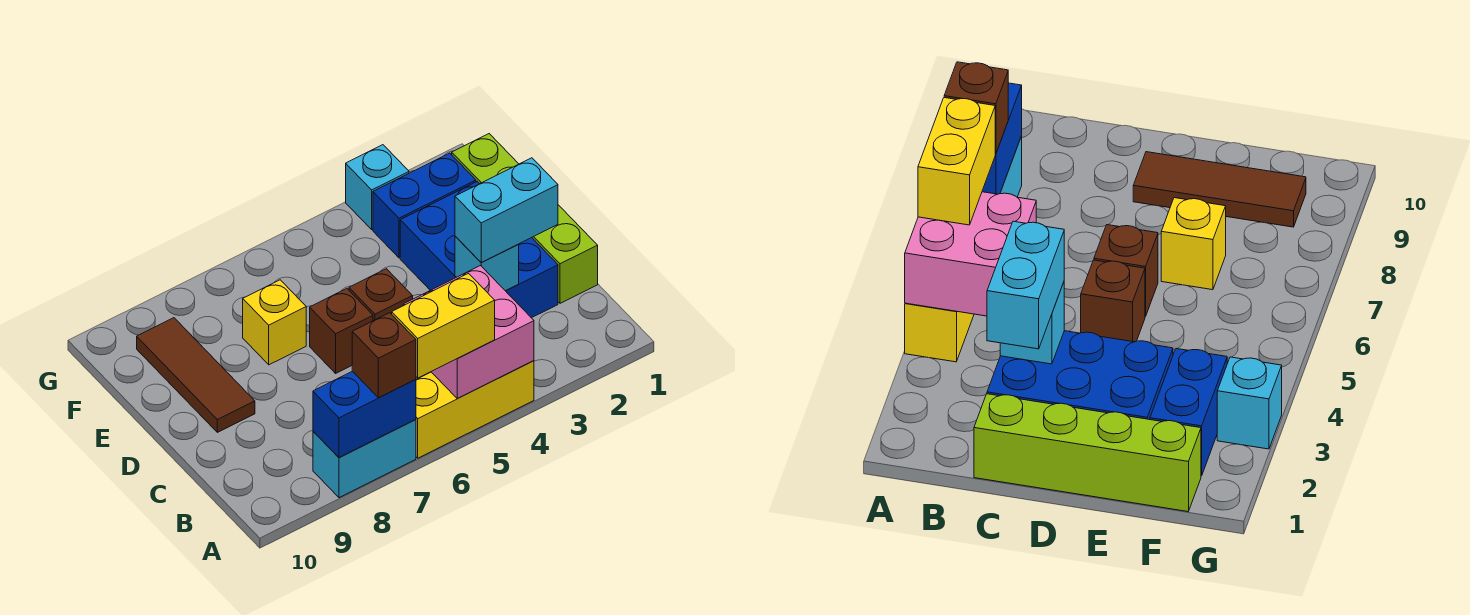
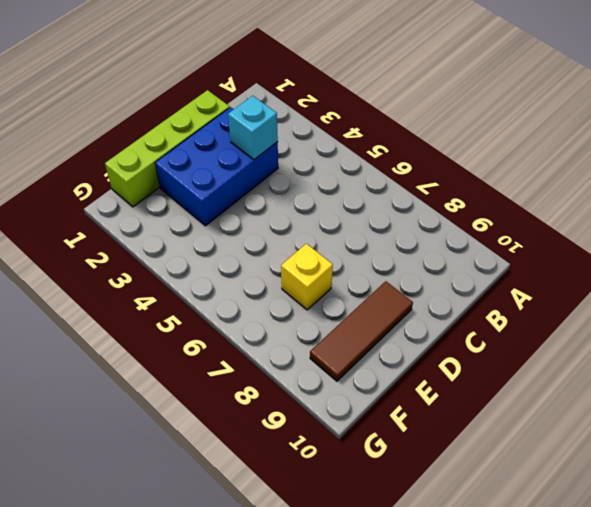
none -> yellow brick A4:A6 level 1
none -> cyan brick A7:A8 level 1
none -> brown brick D5 level 1

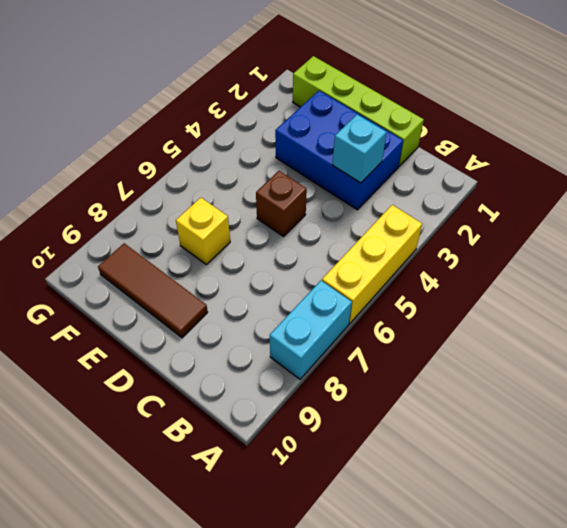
none -> brown brick D6 level 1
none -> blue brick F2:F3 level 1
none -> cyan brick G3 level 1

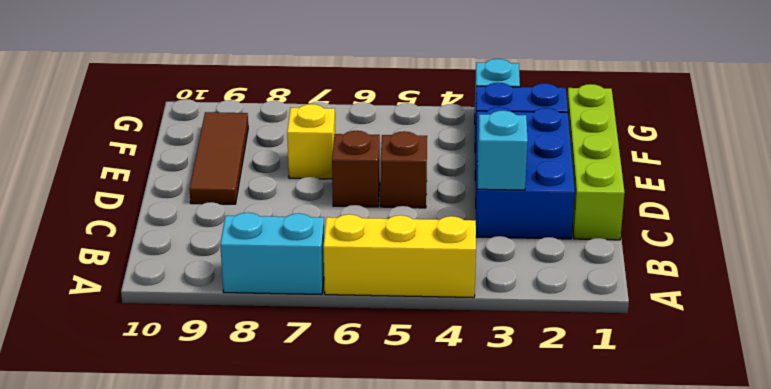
none -> pink brick A4:B5 level 2
none -> blue brick A7:A8 level 2
none -> yellow brick A5:A6 level 3

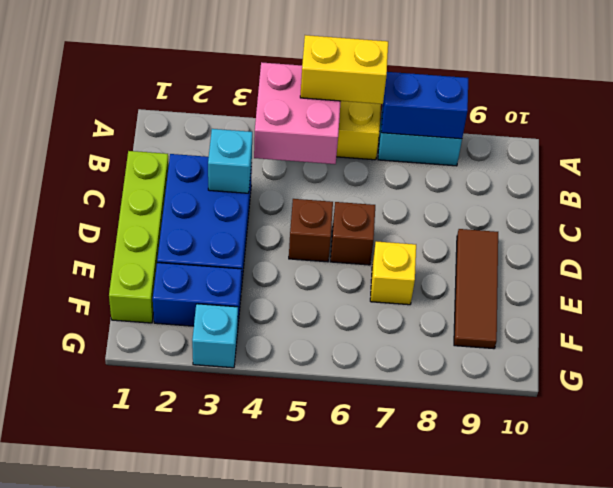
none -> brown brick A7 level 3
none -> cyan brick C2:C3 level 3

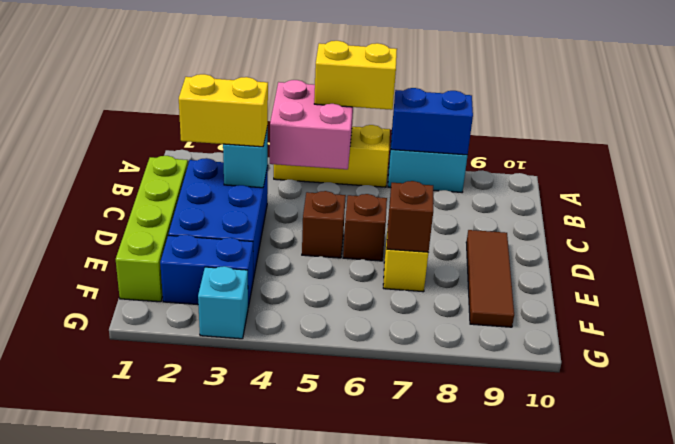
yellow brick C2:C3 level 3 -> cyan brick C2:C3 level 3
brown brick E7 level 2 -> brown brick A7 level 3

